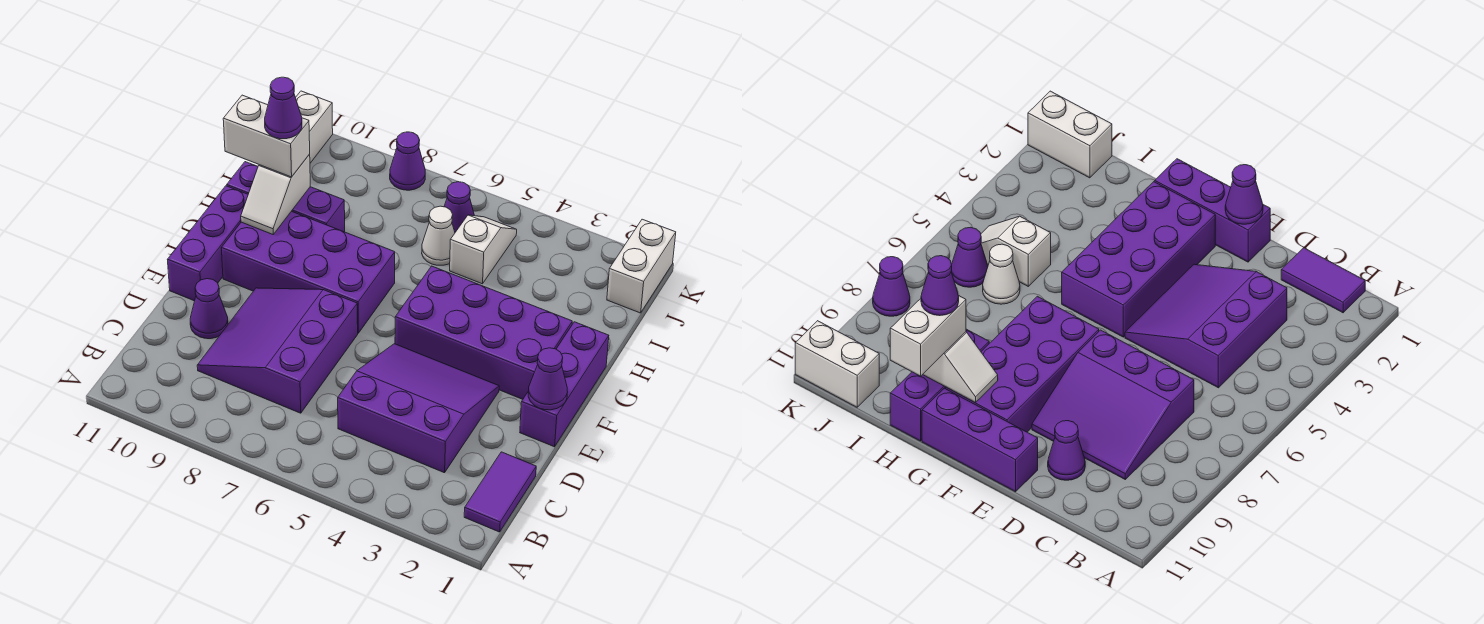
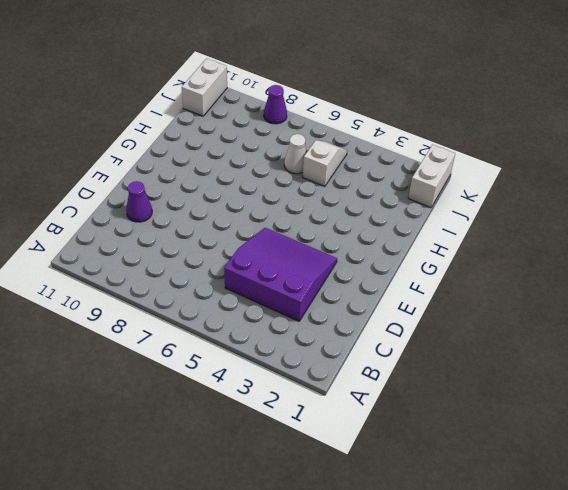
none -> purple tile B1:C1 level 1
none -> purple slope C7:E9 level 1 top 7
none -> purple brick E1:G1 level 1

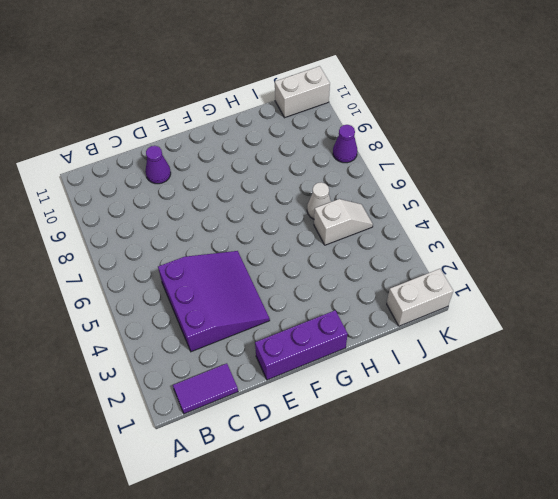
none -> purple slope C7:E9 level 1 top 7
none -> purple brick E11:G11 level 1
none -> purple brick F2:G5 level 1

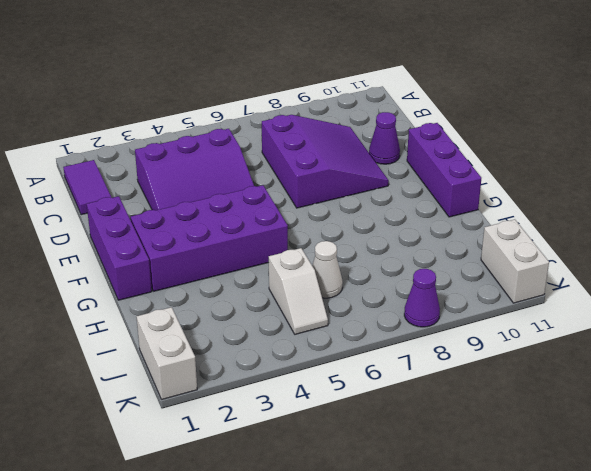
none -> purple brick F7:G10 level 1
none -> purple brick H9:H11 level 1
none -> purple cone J6 level 1

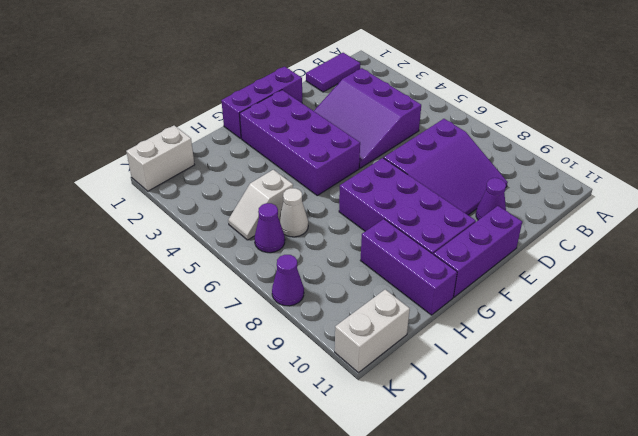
none -> purple cone E1 level 2
none -> white slope G10:H10 level 2 top H
none -> white brick H10:H11 level 3

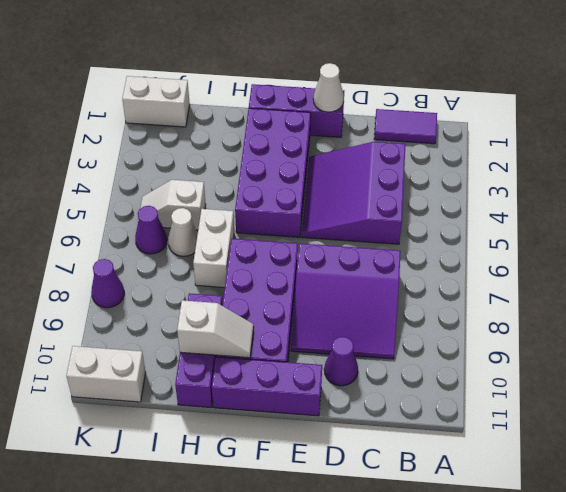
white cone E1 level 2 -> purple cone E1 level 2
white brick H6:H7 level 1 -> white brick H10:H11 level 3
none -> purple cone H10 level 4

